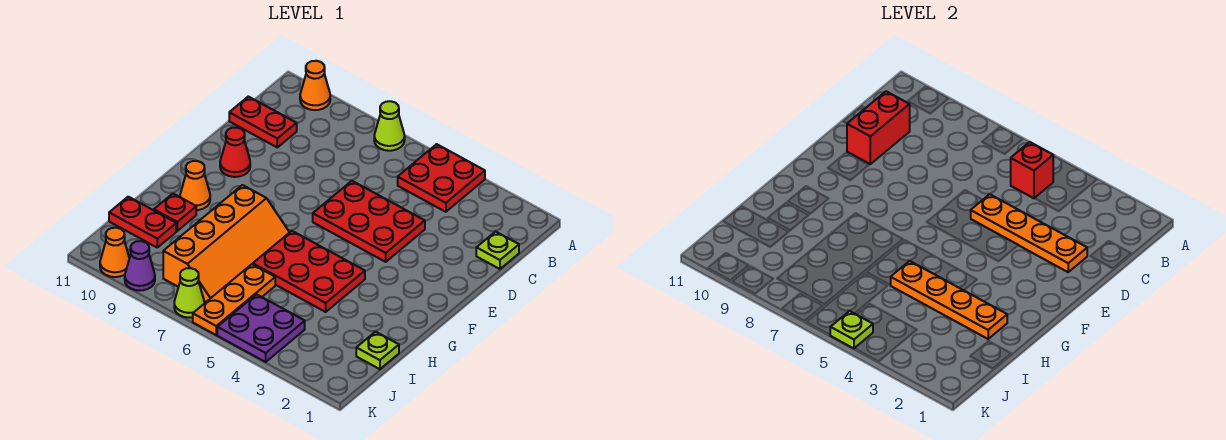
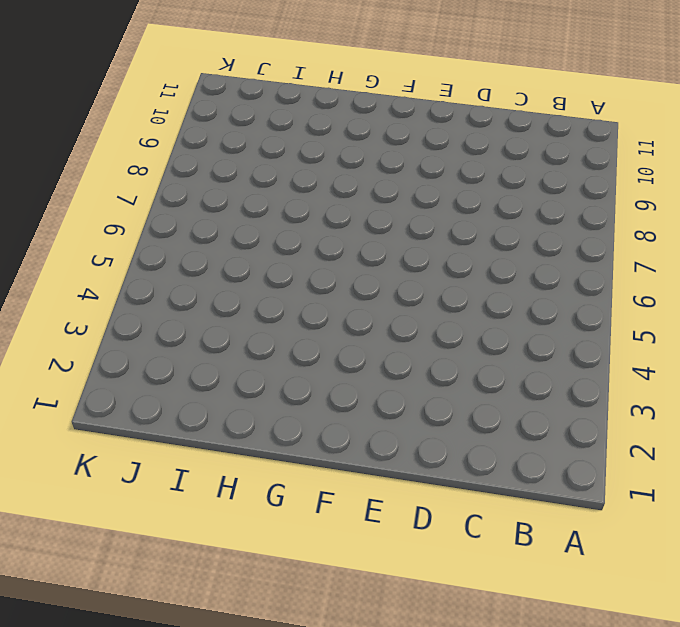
none -> red plate A4:B5 level 1
none -> lime cone A7 level 1
none -> orange cone A10 level 1

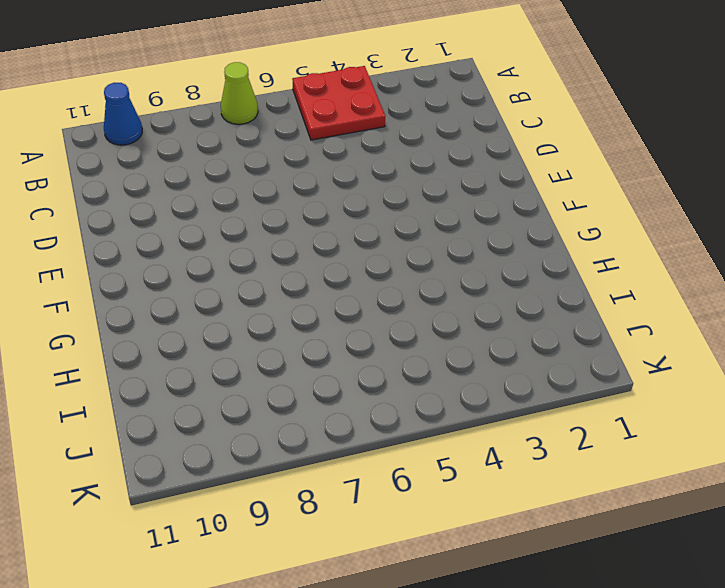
blue cone A10 level 1 -> orange cone A10 level 1
none -> lime plate C1 level 1
none -> red plate C10:C11 level 1
none -> red plate D4:E6 level 1

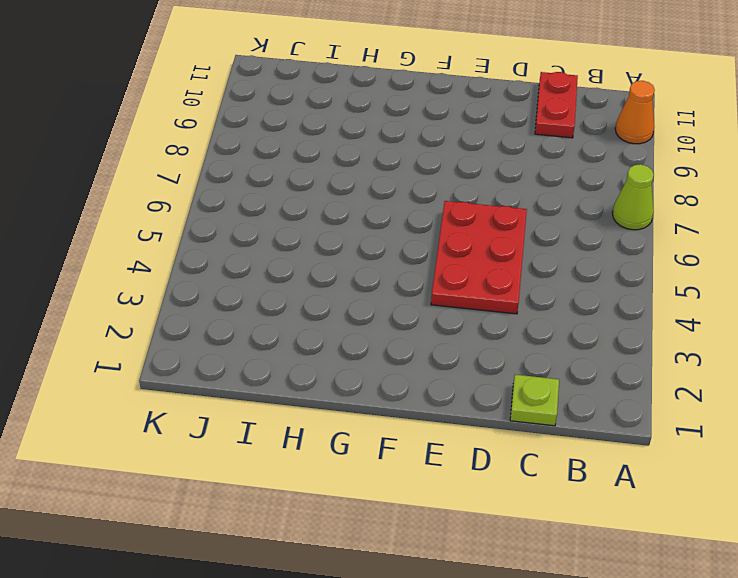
none -> red plate A4:B5 level 1
none -> red cone E10 level 1
none -> red plate G4:H6 level 1

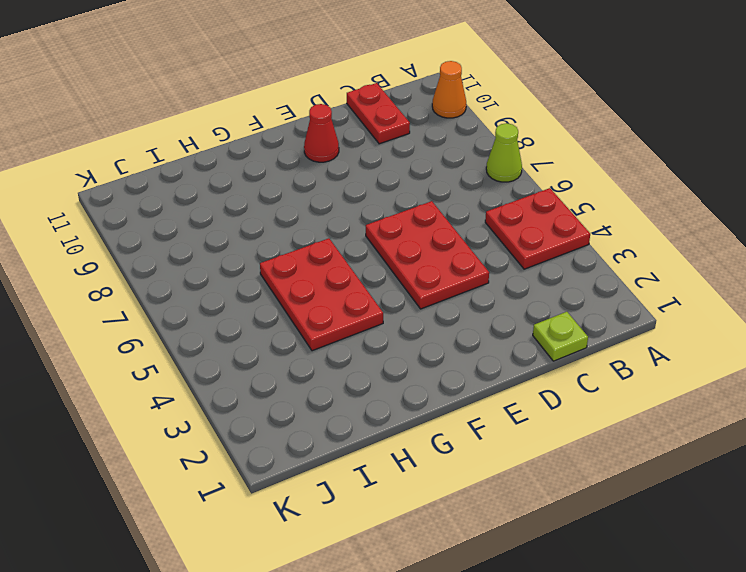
none -> orange slope G7:J8 level 1 top 8
none -> orange cone G10 level 1
none -> red plate H10 level 1

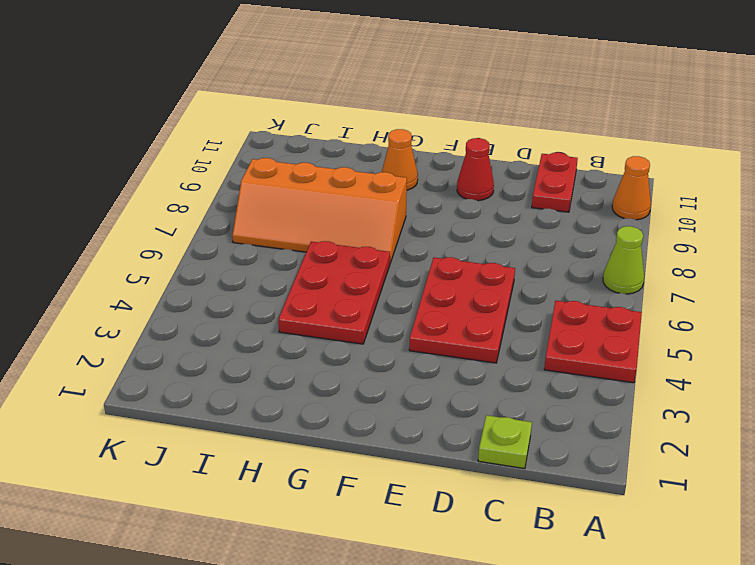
none -> red plate H10 level 1
none -> lime plate I1 level 1
none -> orange plate I6:K6 level 1

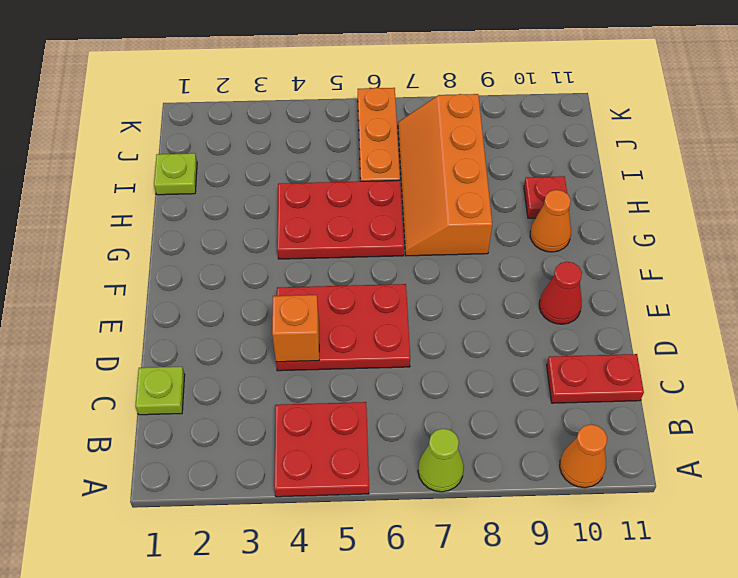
orange brick D4 level 2 -> orange plate D2:D5 level 2
none -> red plate I10:I11 level 1
none -> purple plate J4:K5 level 1
none -> lime cone K7 level 1

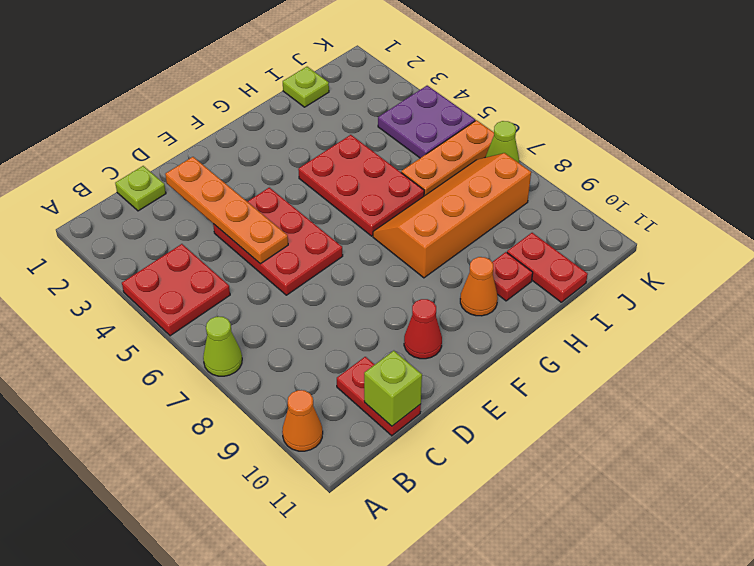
lime brick C11 level 2 -> none
none -> purple cone K9 level 1
none -> orange cone K10 level 1
none -> red brick B5 level 2

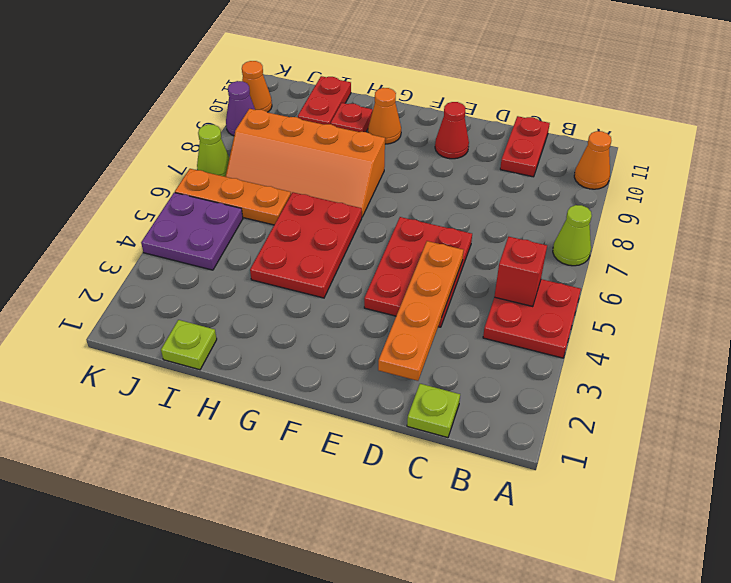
none -> red brick C10:D10 level 2
none -> orange plate H2:H5 level 2
none -> lime plate K5 level 2

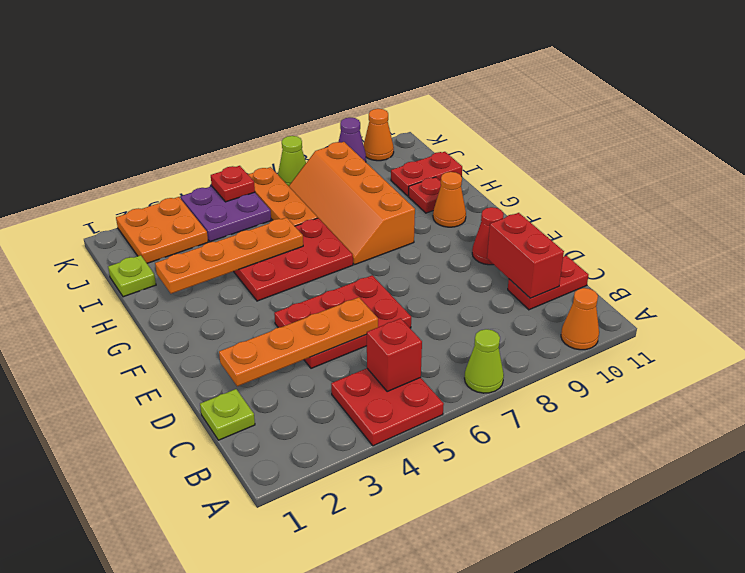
orange plate J2:K3 level 1 -> none
red plate K5 level 2 -> lime plate K5 level 2

